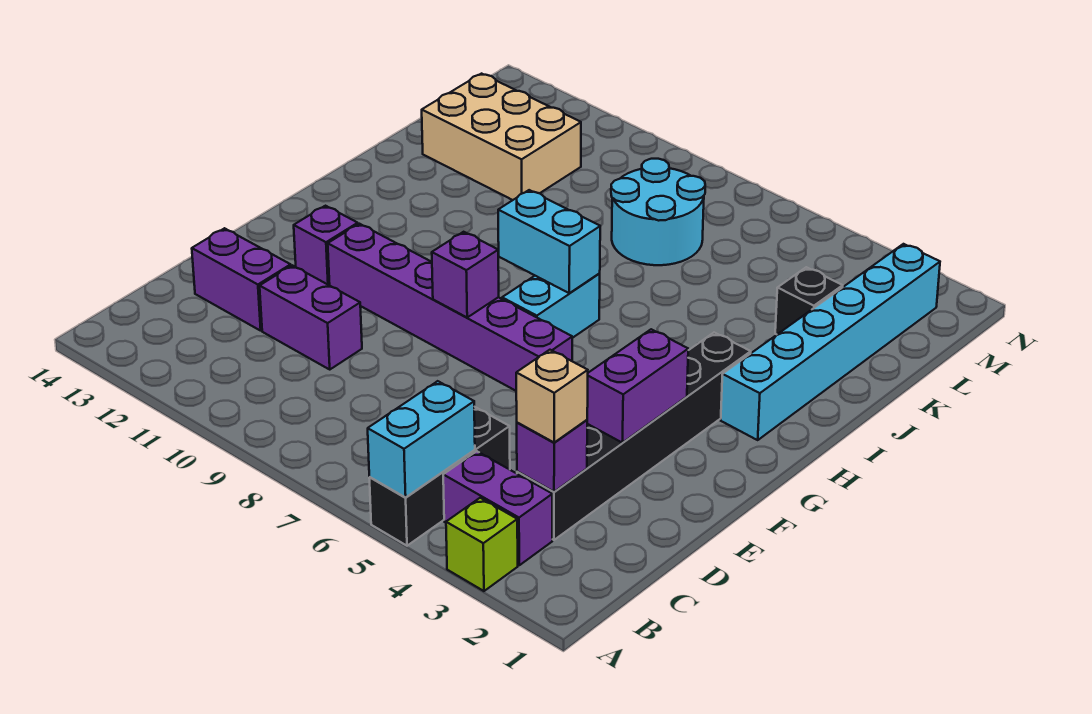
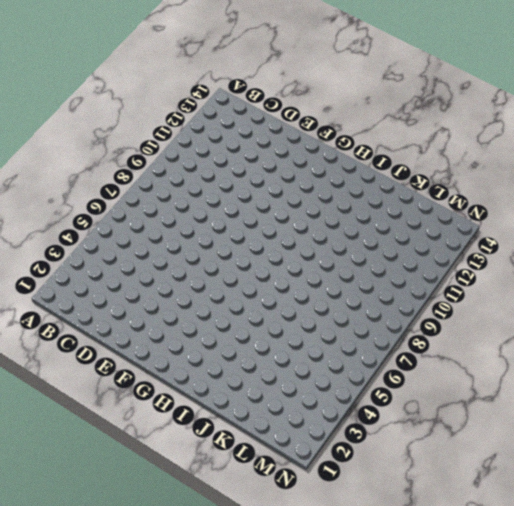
none -> lime brick A3 level 1
none -> black brick A5:C5 level 1
none -> purple brick B3:B4 level 1

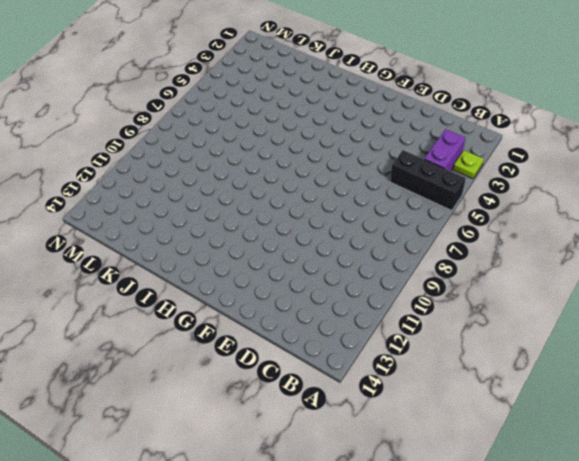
lime plate A3 level 1 -> lime brick A3 level 1
none -> black brick C3:H3 level 1
none -> purple brick D10:D11 level 1
none -> purple brick D12:D13 level 1

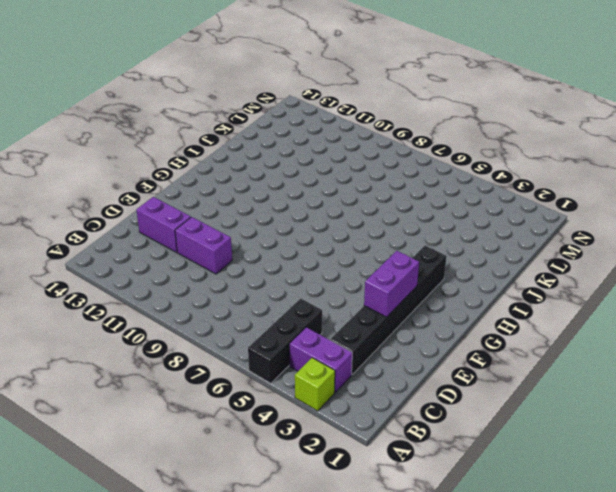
none -> purple brick F6:F11 level 1
none -> purple brick F12 level 1
none -> cyan brick G7:H7 level 1

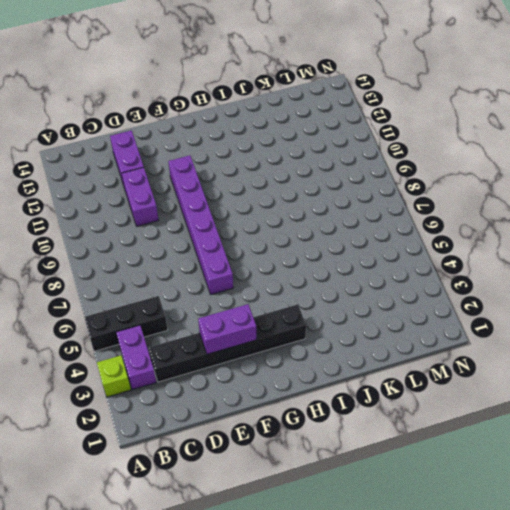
none -> purple brick F12 level 1
none -> cyan brick G7:H7 level 1
none -> cyan brick H2:M2 level 1

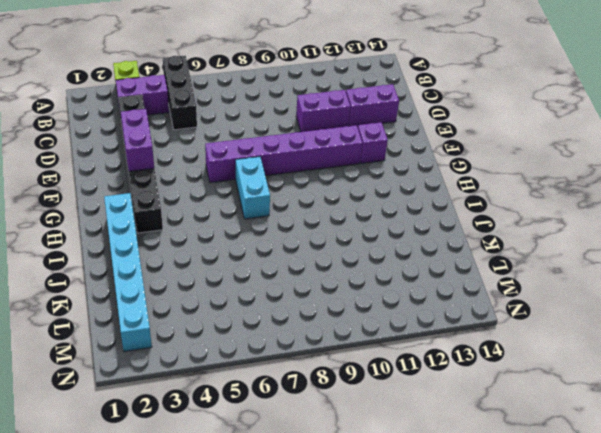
none -> black brick K3 level 1
none -> cyan round brick K7:L8 level 1
none -> tan brick K11:L13 level 1

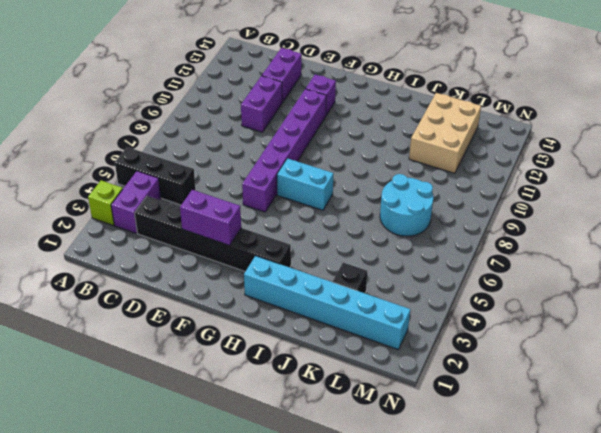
none -> cyan brick A5:B5 level 2
none -> purple brick C3 level 2
none -> purple brick F8 level 2

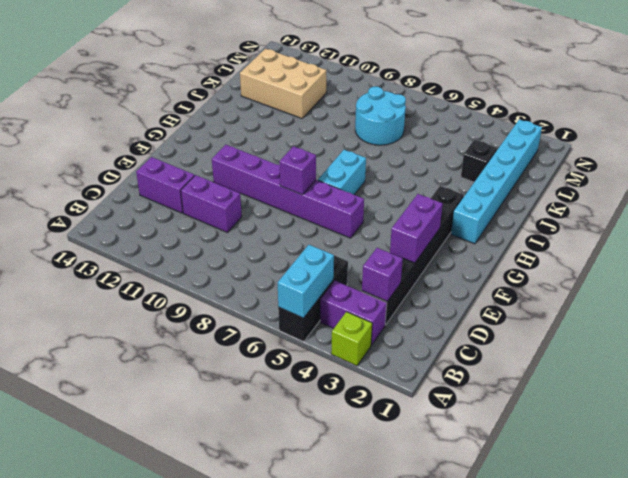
none -> purple brick F12 level 1
none -> cyan brick H7:H8 level 2
none -> tan brick C3 level 3

